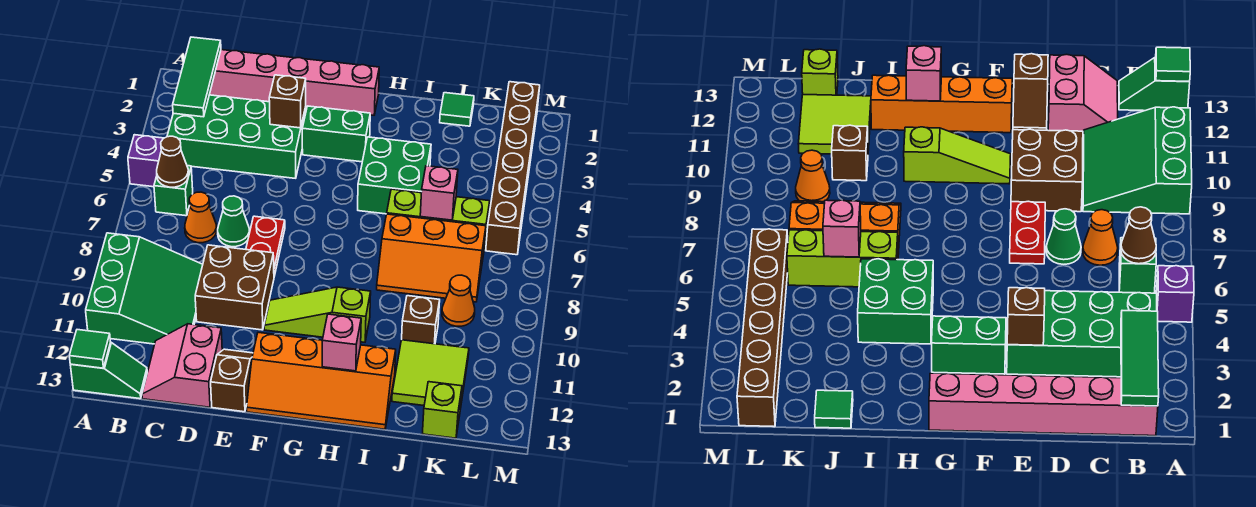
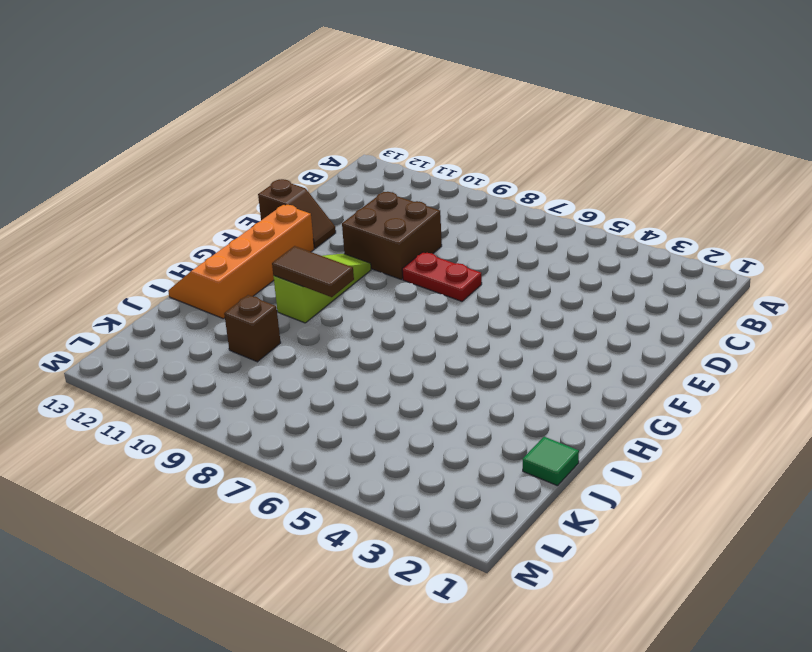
brown tile H9:H10 level 2 -> none
none -> purple brick A5 level 1
none -> green slope A9:C11 level 1 top A
none -> green slope A13:B13 level 1 top A
none -> pink brick B1:G1 level 1

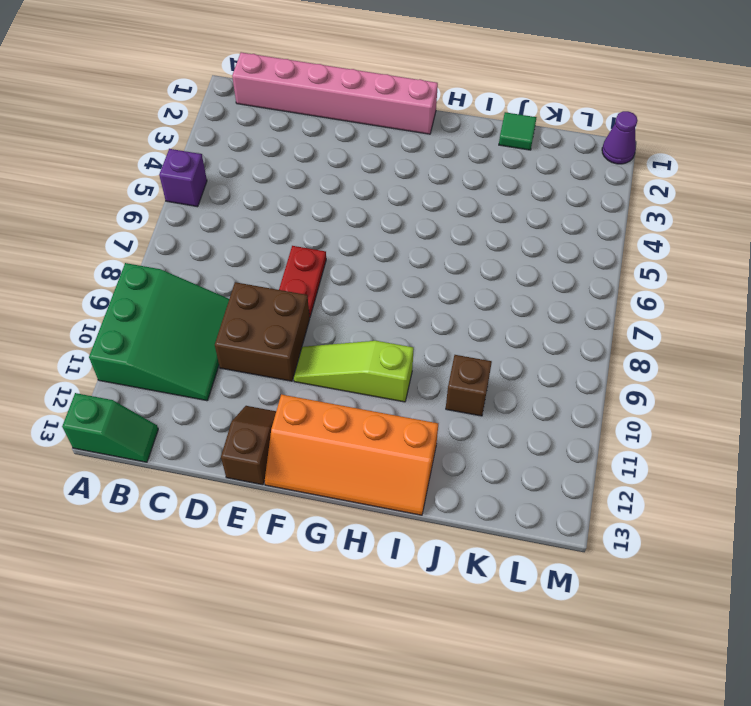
purple cone M1 level 1 -> none
none -> green brick B3:E4 level 1
none -> green brick B6 level 1
none -> orange cone C7 level 1
none -> pink slope C12:D13 level 1 top D

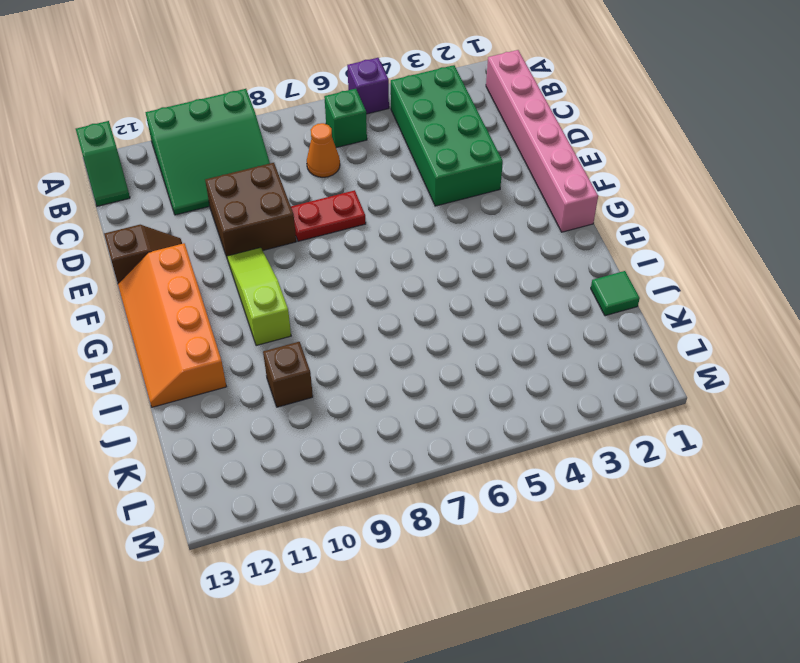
none -> pink slope C12:D13 level 1 top D
none -> green cone D7 level 1
none -> green brick F3:G3 level 1
none -> green brick H4:I5 level 1

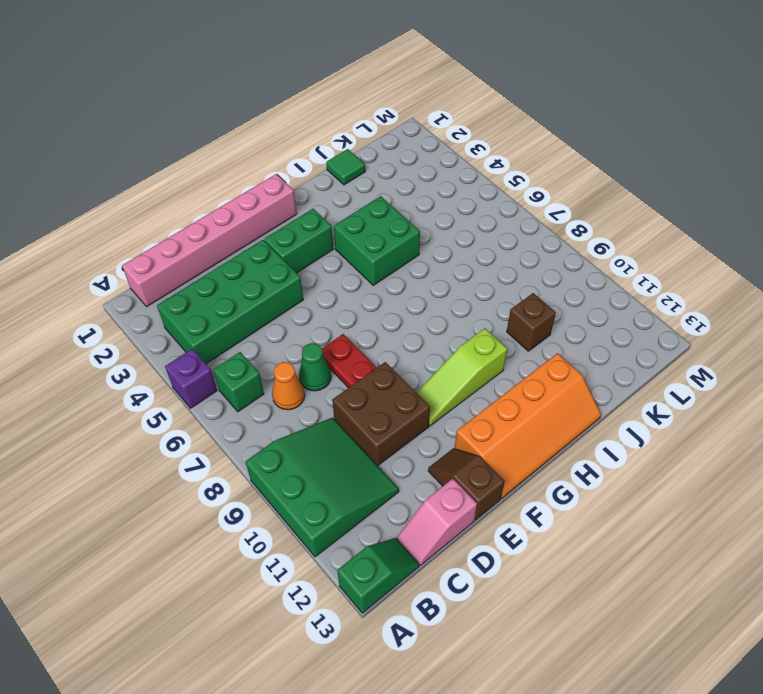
pink slope C13:D13 level 1 top D -> pink slope C12:D13 level 1 top D
none -> lime brick I6:K6 level 1
none -> orange slope I7:K8 level 1 top 7
none -> lime tile J11:K12 level 1
none -> orange cone K9 level 1

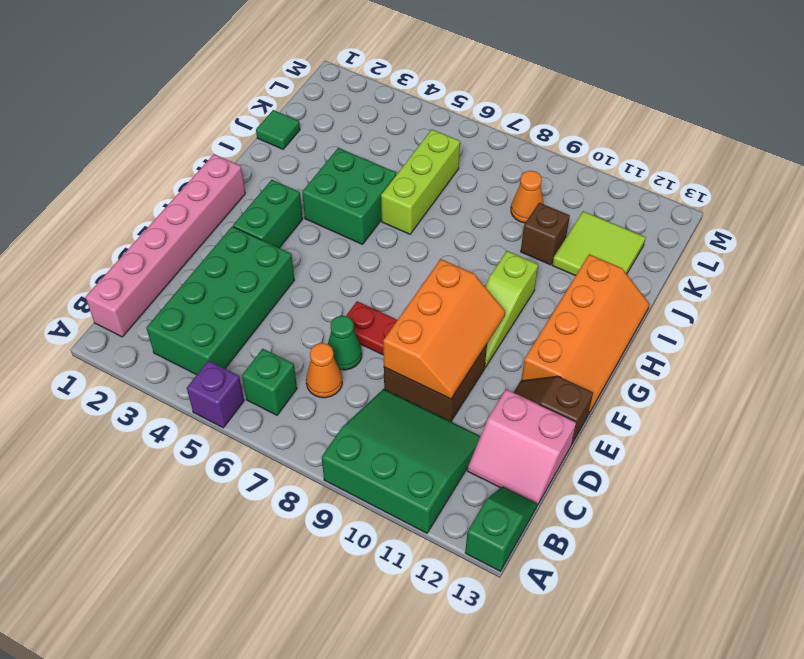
orange slope D9:F10 level 2 top 9 -> orange slope I7:K8 level 1 top 7
none -> lime brick K13 level 1
none -> brown brick L1:L6 level 1
none -> green tile A13 level 2
none -> green tile B1:B3 level 2

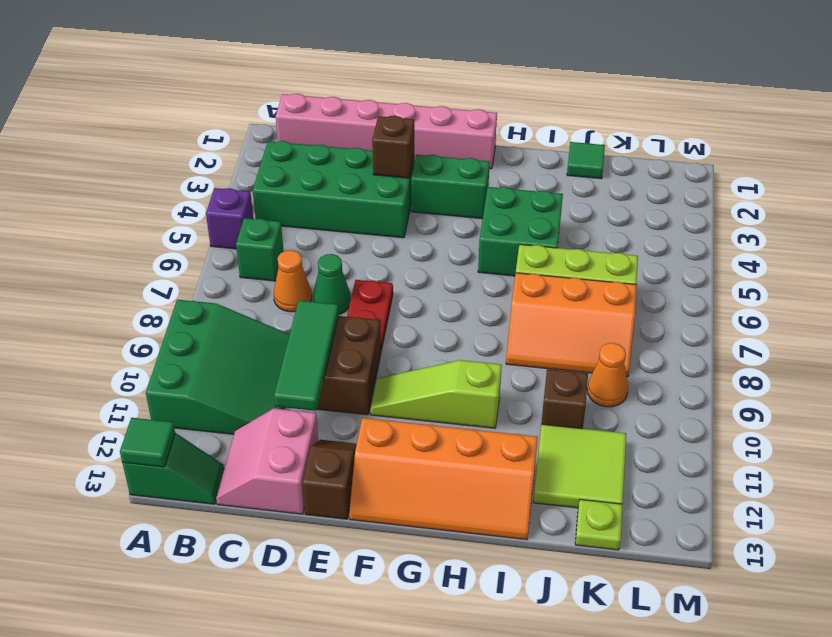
green tile D9:D11 level 2 -> green tile B1:B3 level 2
lime plate K13 level 1 -> lime brick K13 level 1
none -> brown brick L1:L6 level 1
none -> brown cone B6 level 2
none -> pink brick H12 level 2
none -> pink brick J6 level 2

